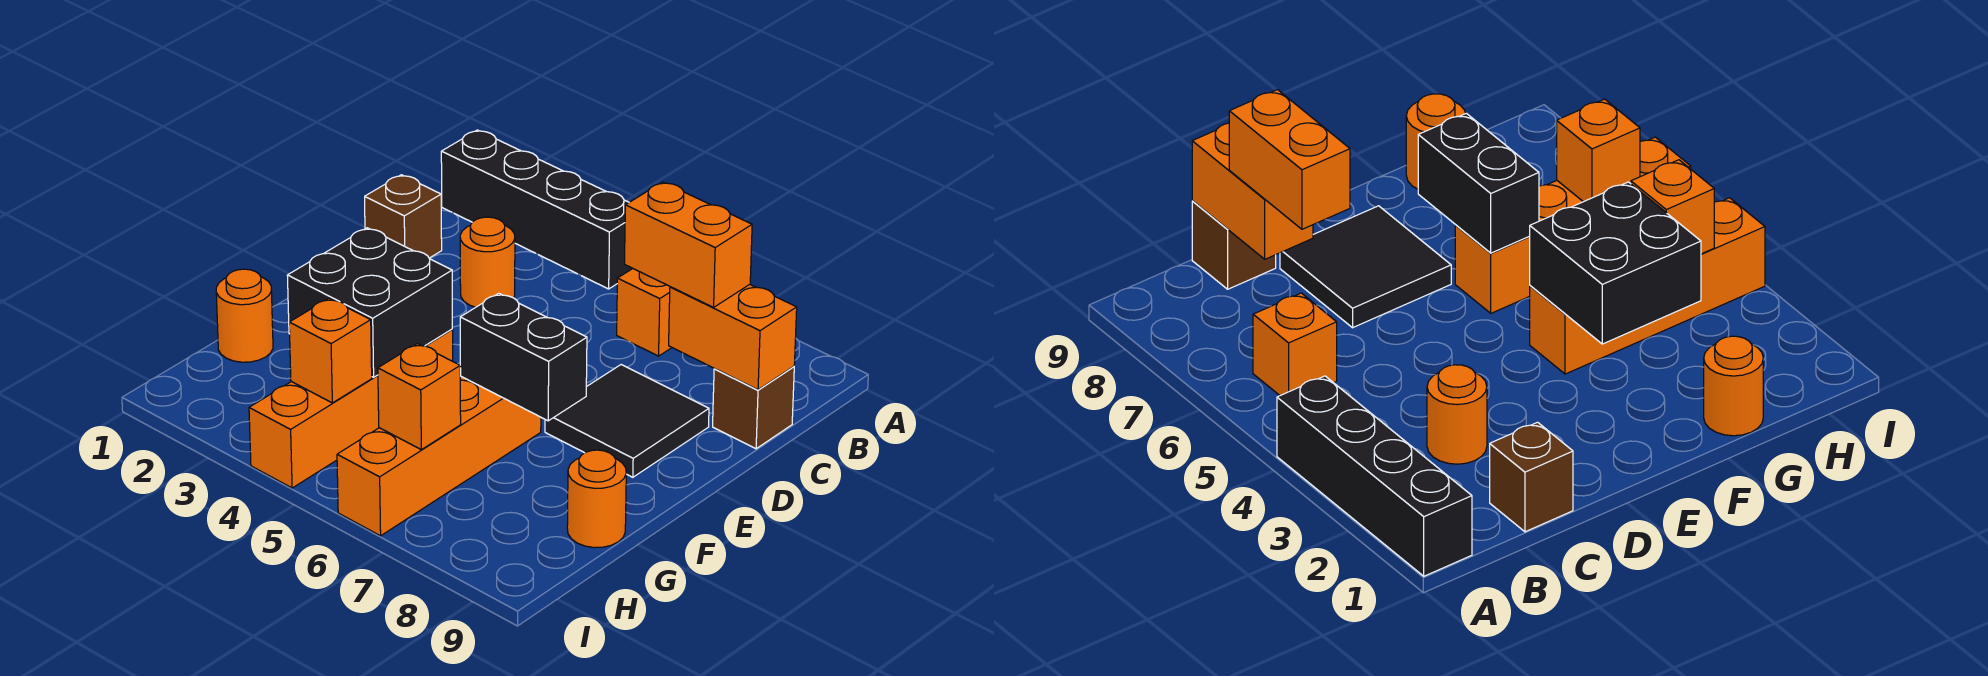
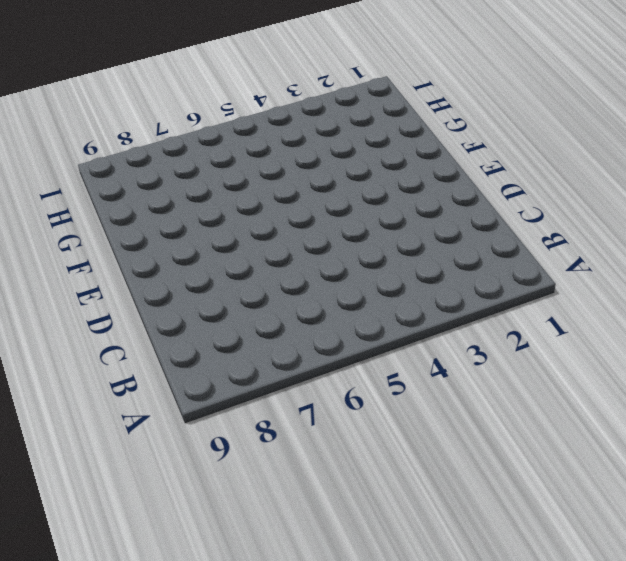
none -> black brick A1:A4 level 1
none -> orange brick B6 level 1
none -> brown brick C1 level 1

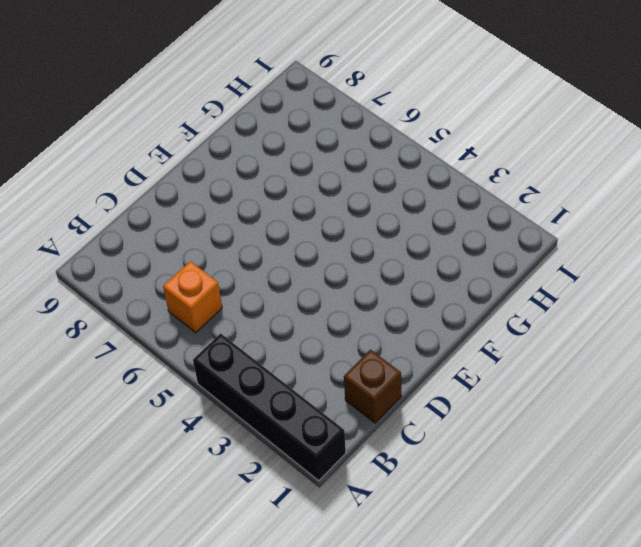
none -> orange round brick C3 level 1
none -> brown brick C9 level 1
none -> black tile D7:E8 level 1

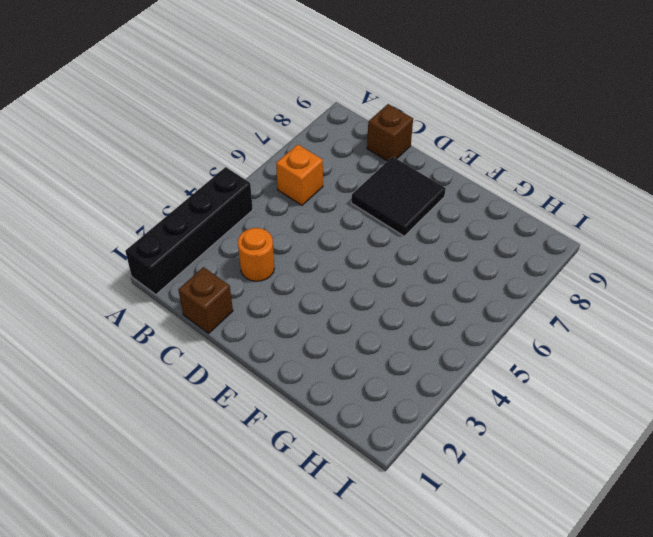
none -> orange brick F4:I4 level 1
none -> orange brick F6:I6 level 1
none -> orange round brick G1 level 1

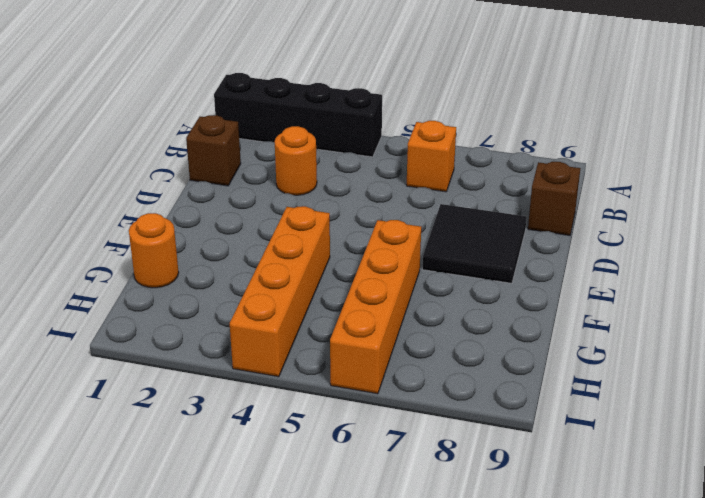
none -> orange round brick G9 level 1
none -> orange brick C8:C9 level 2
none -> black brick F3:G4 level 2

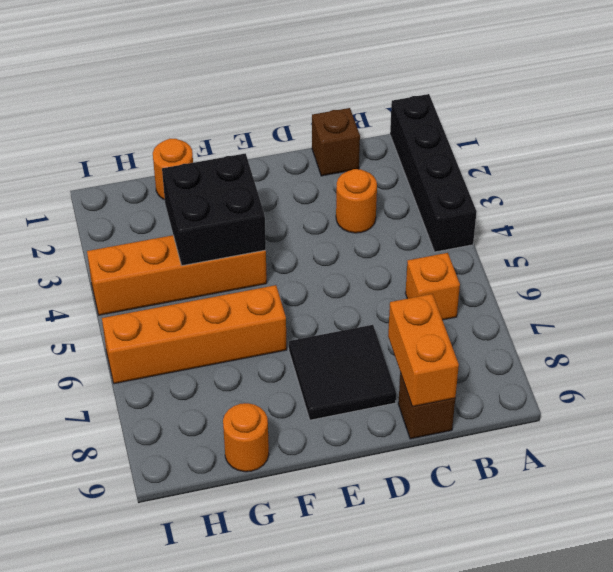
none -> black brick F6:F7 level 2
none -> orange brick H4 level 2
none -> orange brick H6 level 2

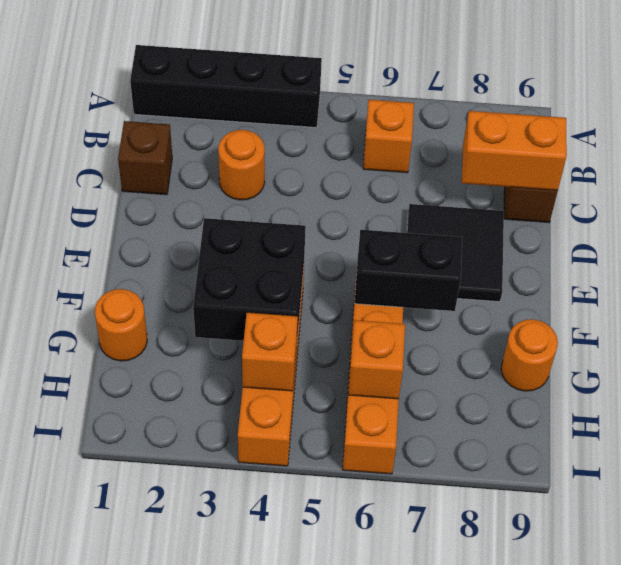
none -> orange brick C7:C8 level 3

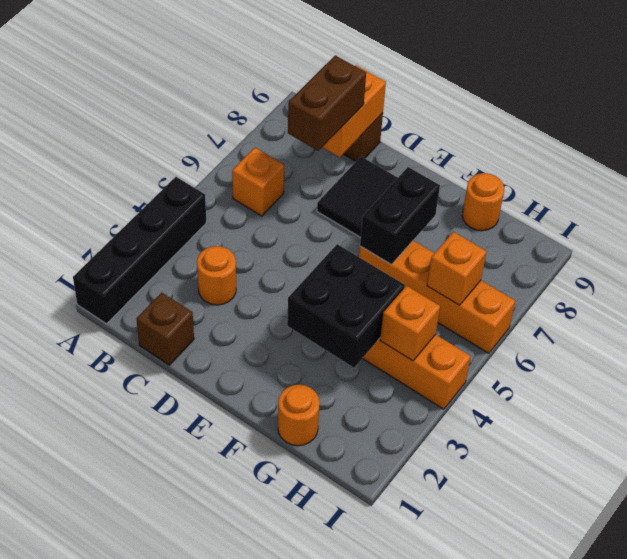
brown brick C7:C8 level 3 -> orange brick C7:C8 level 3

